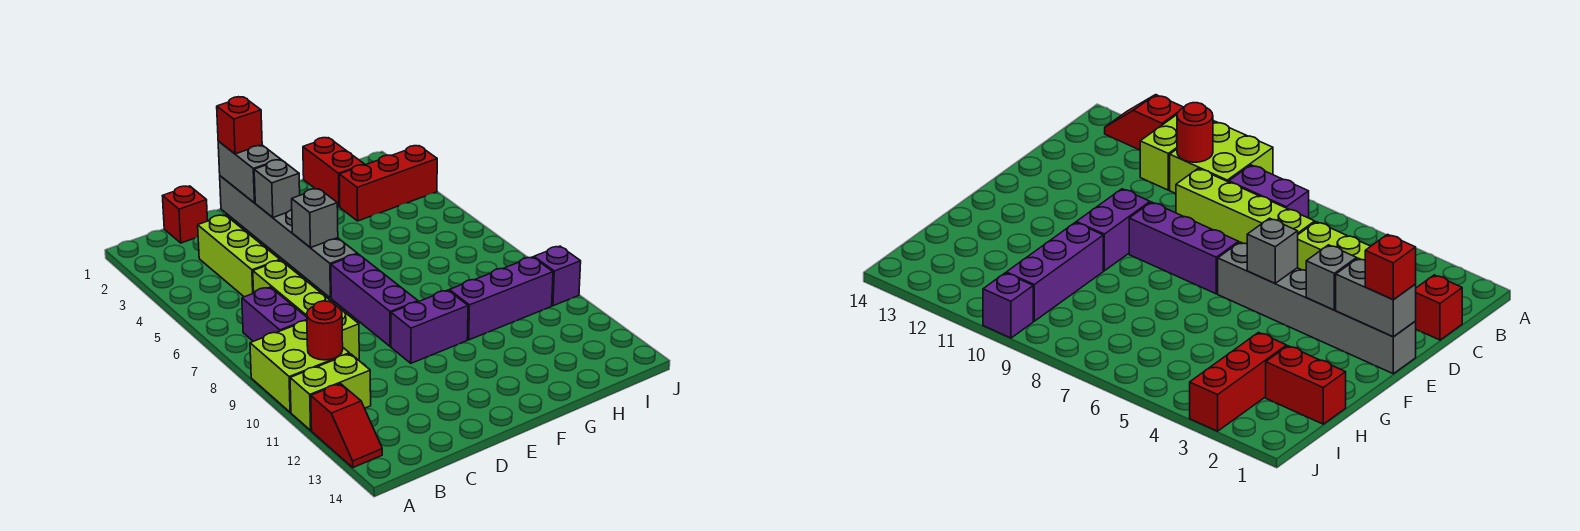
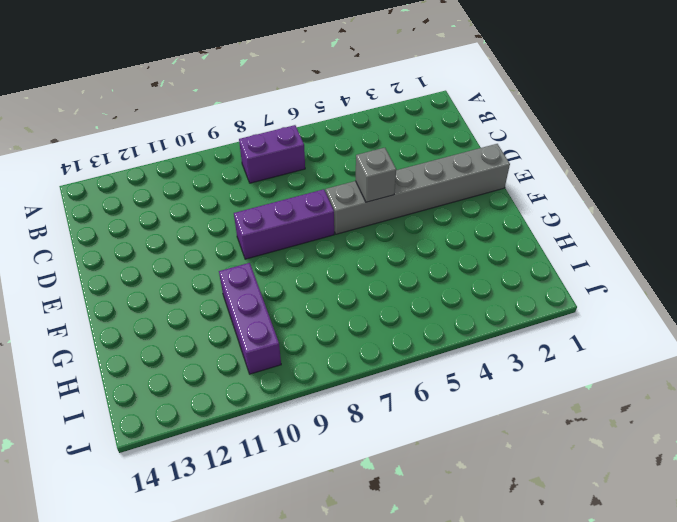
none -> lime brick A9:B10 level 1
none -> lime brick A11:B11 level 1
none -> red slope A12:A13 level 1 top 12

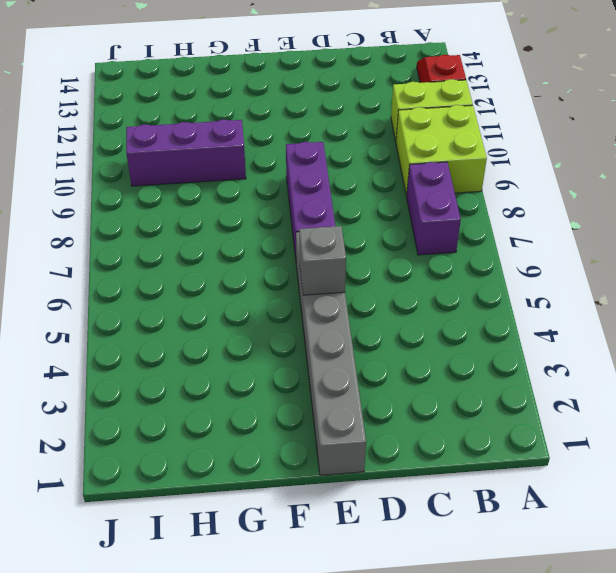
none -> red brick C1 level 1
none -> lime brick C3:C5 level 1
none -> lime brick C6:C9 level 1

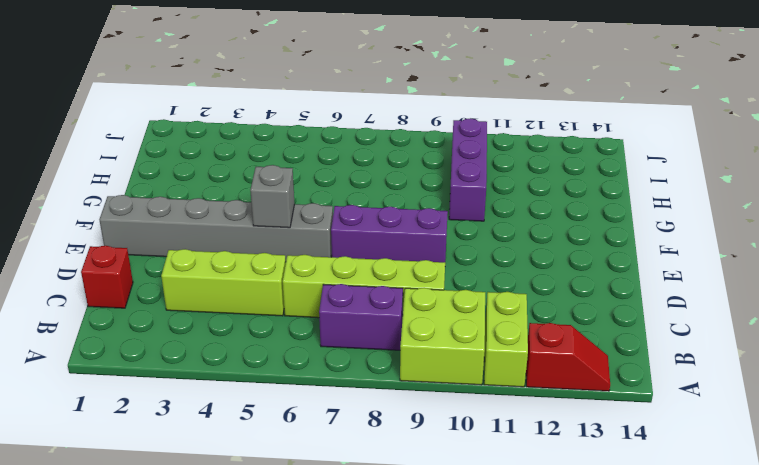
none -> purple brick E10:F10 level 1
none -> red brick H1:H2 level 1
none -> red brick H3:J3 level 1

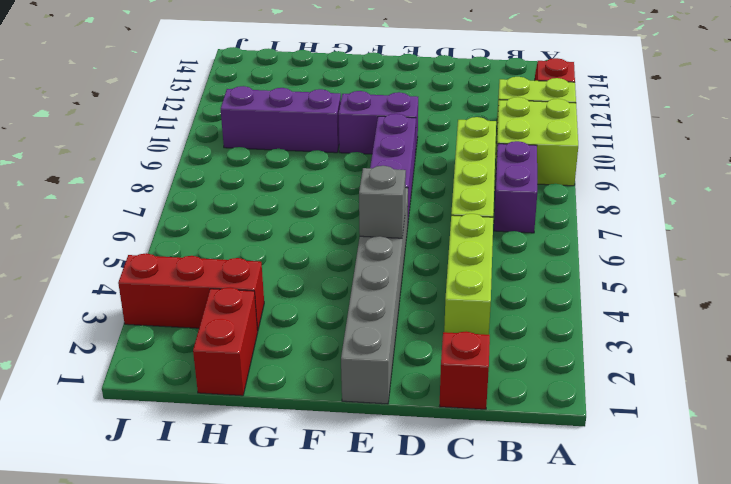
none -> purple brick J10 level 1
none -> red round brick B10 level 2
none -> grey brick E1:E2 level 2

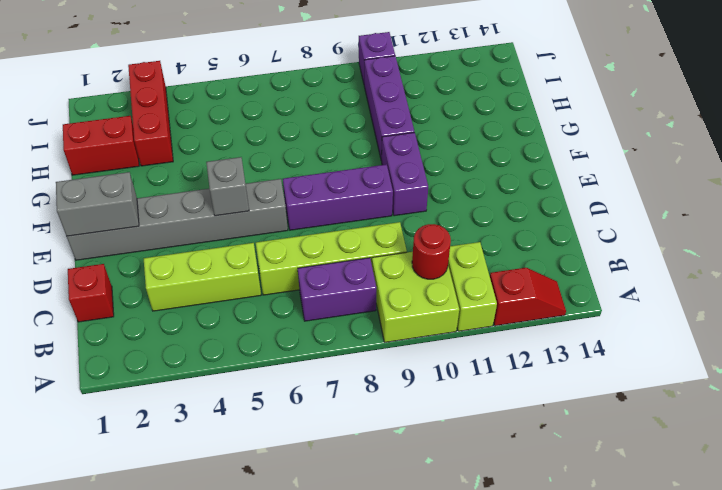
none -> grey brick E3 level 2
none -> red brick E1 level 3

